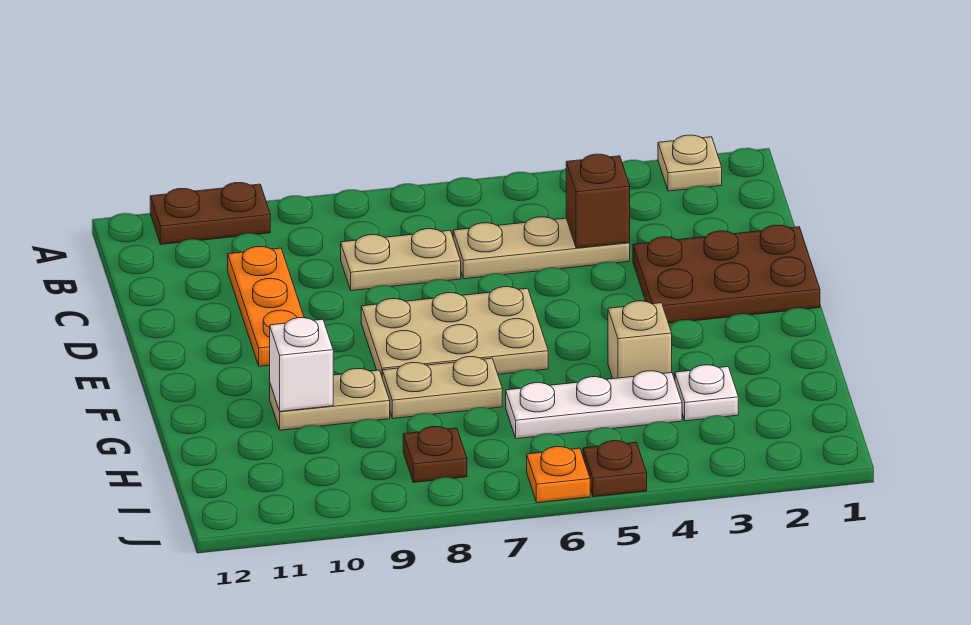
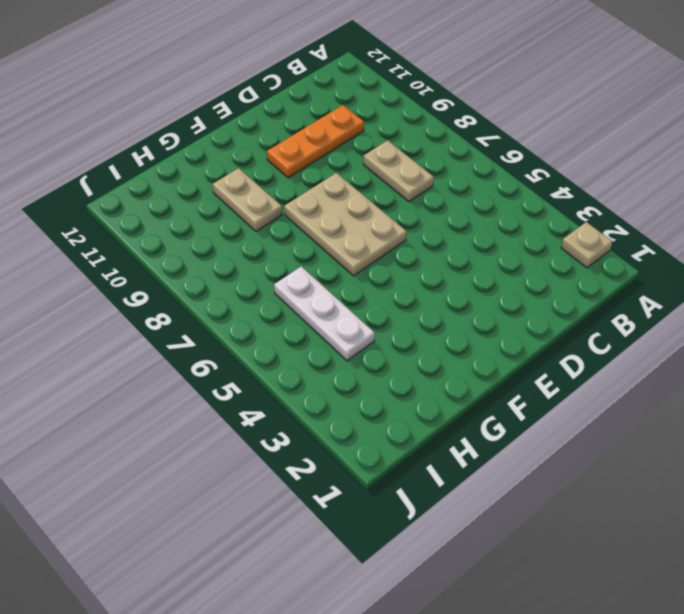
none -> brown plate A10:A11 level 1
none -> tan plate C4:C6 level 1
none -> brown plate D1:E3 level 1

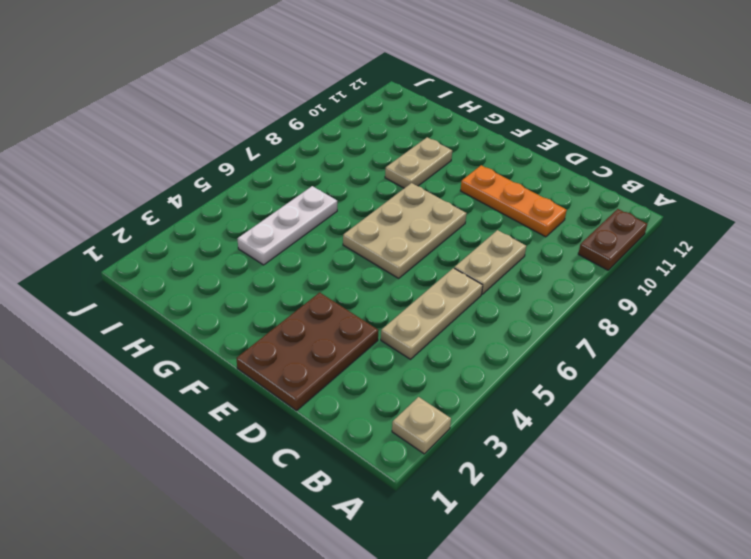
none -> tan brick G4 level 1
none -> tan plate G7:G8 level 1
none -> white plate H3 level 1

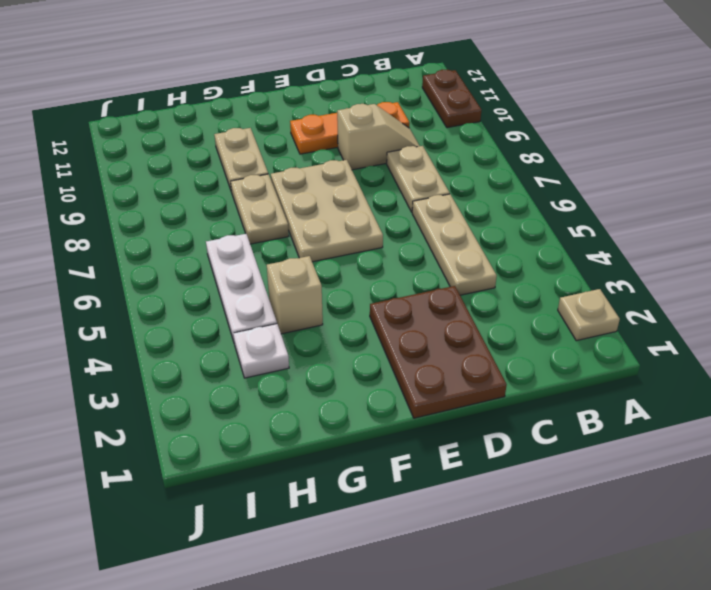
tan slope C9:D9 level 1 top D -> none
none -> brown plate I8 level 1
none -> brown plate J5 level 1
none -> orange plate J6 level 1

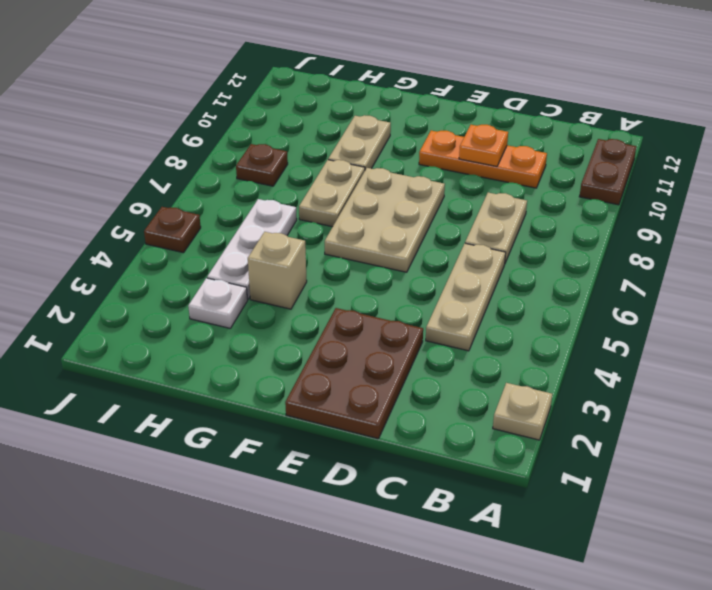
orange plate D10 level 2 -> orange plate J6 level 1
none -> brown brick C4 level 2
none -> white brick G10 level 2

